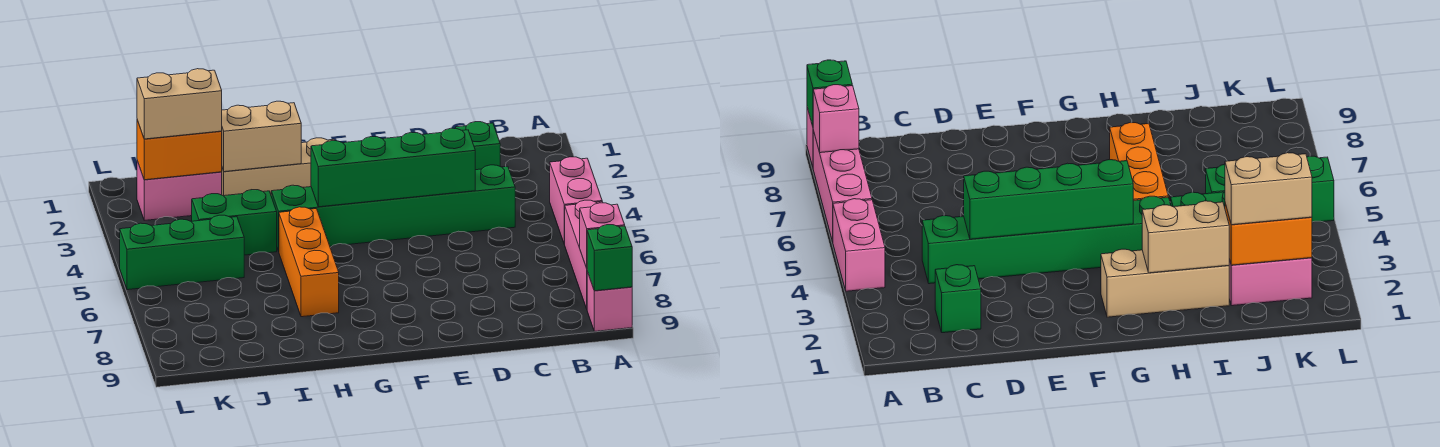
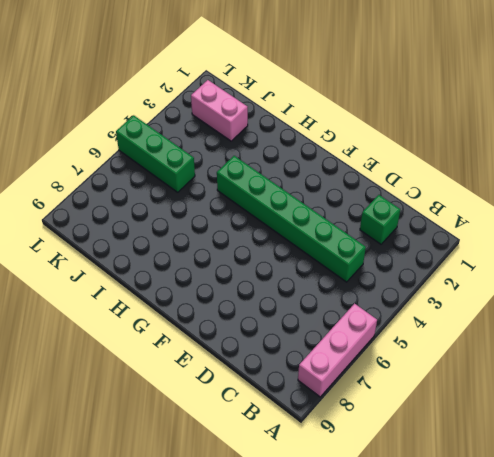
none -> pink brick A4:A5 level 1
none -> pink brick A9 level 1
none -> tan brick G2:I2 level 1

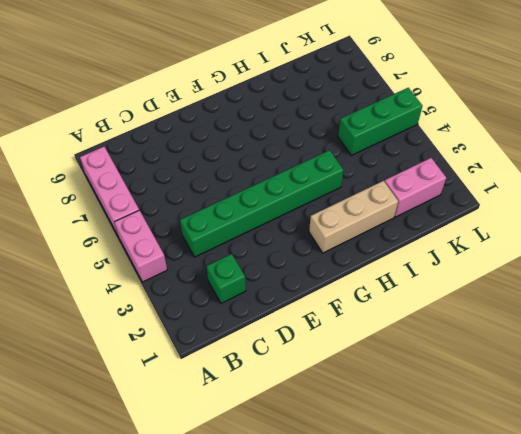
none -> pink brick A9 level 1
none -> orange brick H5:H7 level 1
none -> green brick I4:J4 level 1

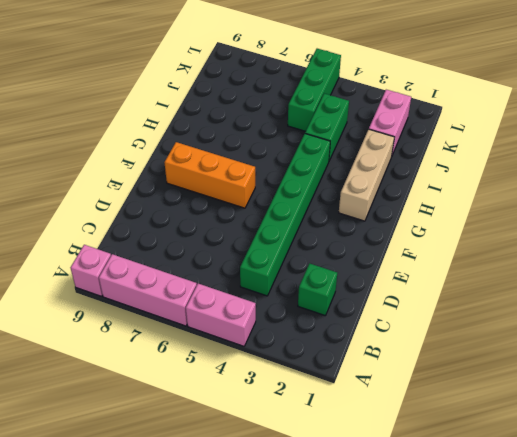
orange brick F6:F8 level 1 -> orange brick H5:H7 level 1
none -> pink brick A8 level 2
none -> green brick A9 level 2
none -> green brick D4:G4 level 2

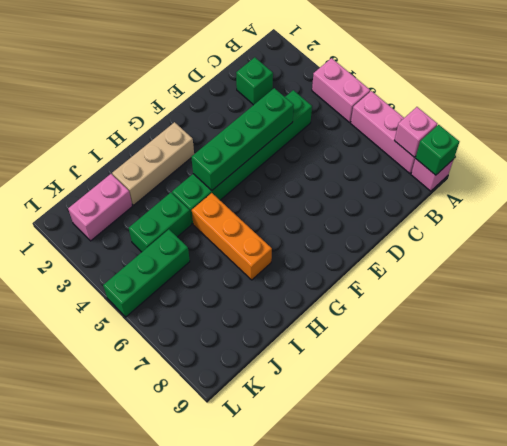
none -> tan brick H2:I2 level 2
none -> orange brick J2:K2 level 2
none -> tan brick J2:K2 level 3

